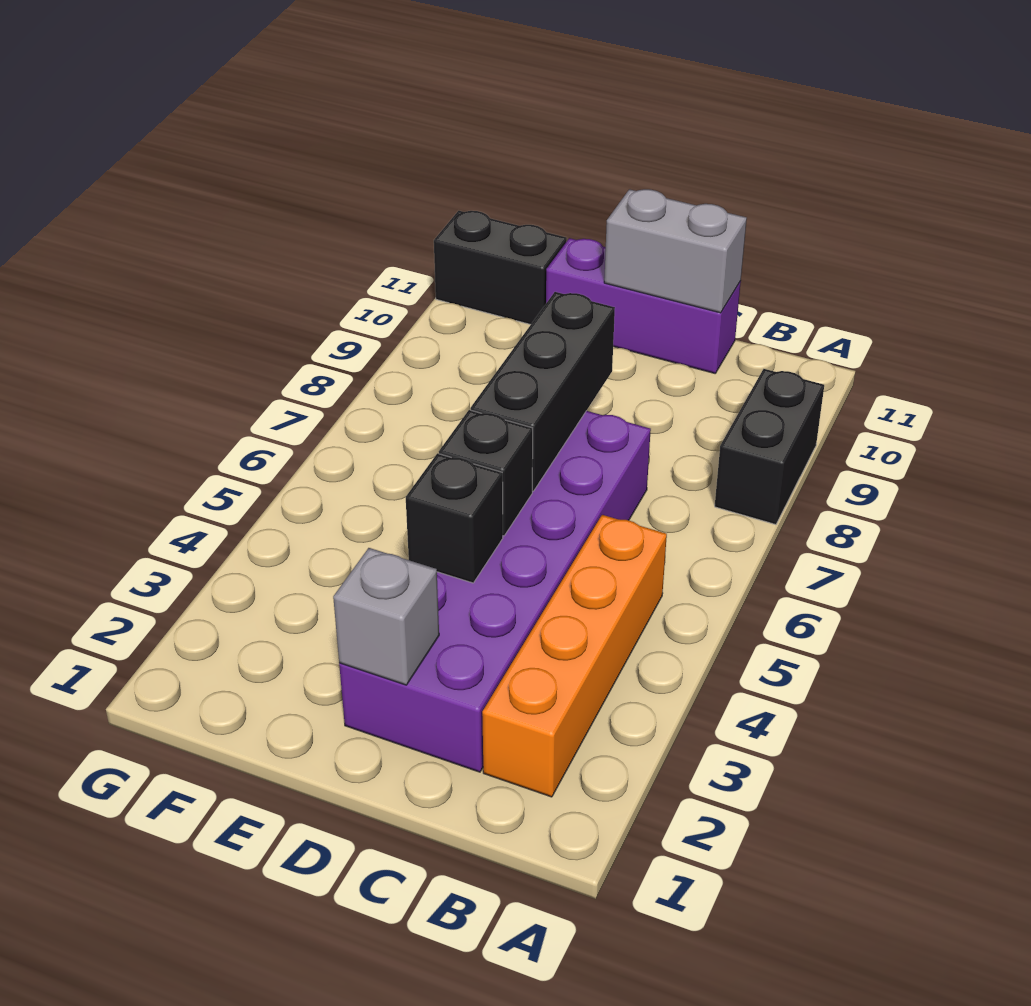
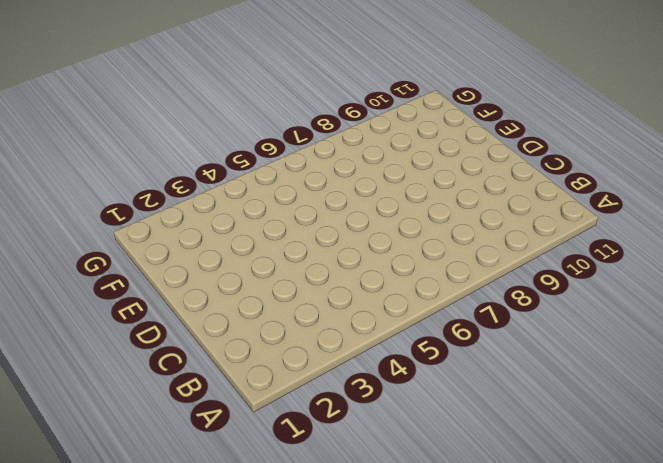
none -> black brick A8:A9 level 1
none -> orange brick B2:B5 level 1

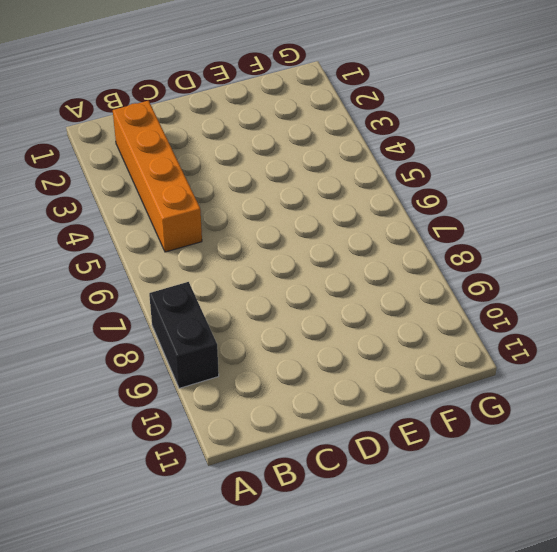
none -> purple brick C2:D7 level 1
none -> purple brick C11:E11 level 1

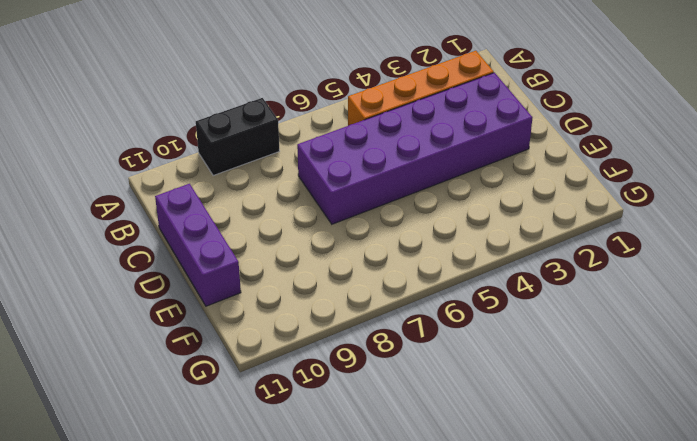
none -> black brick F11:G11 level 1
none -> grey brick C11:D11 level 2

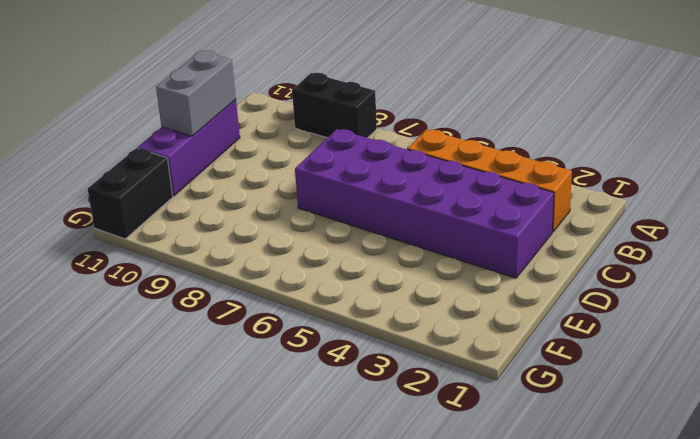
none -> grey brick D2 level 2
none -> black brick D4 level 2

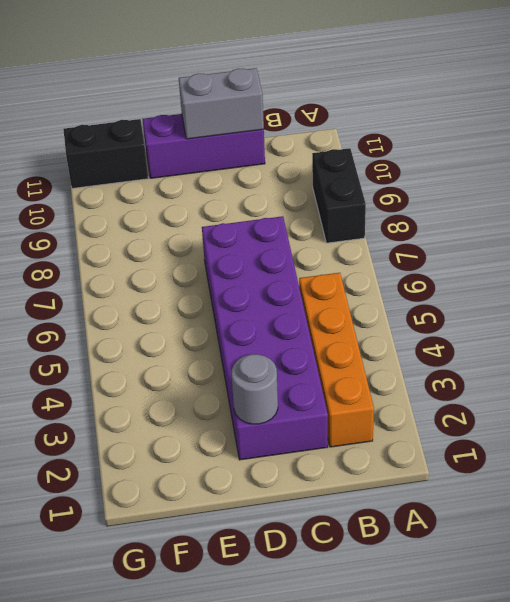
grey round brick D2 level 2 -> grey brick D2 level 2
none -> black brick D4 level 2
none -> black brick D5 level 2

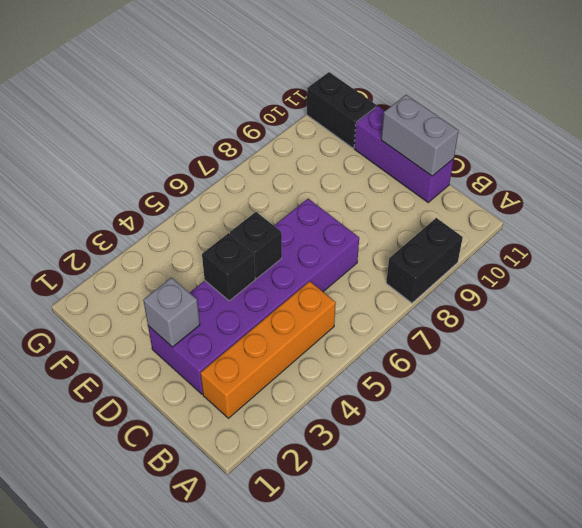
none -> black brick D6:D8 level 2

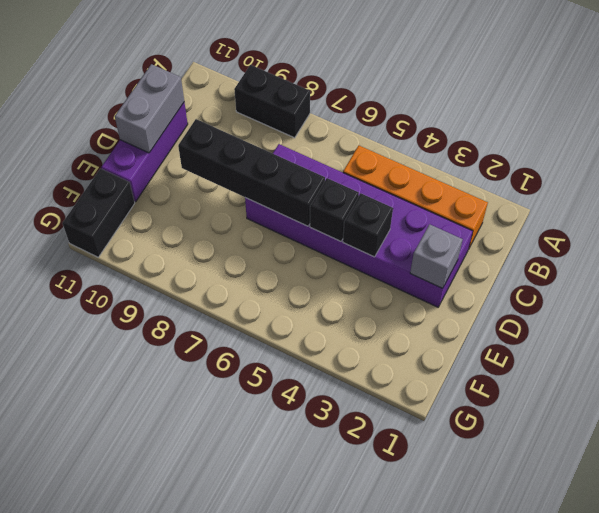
black brick D6:D9 level 2 -> black brick D6:D8 level 2

